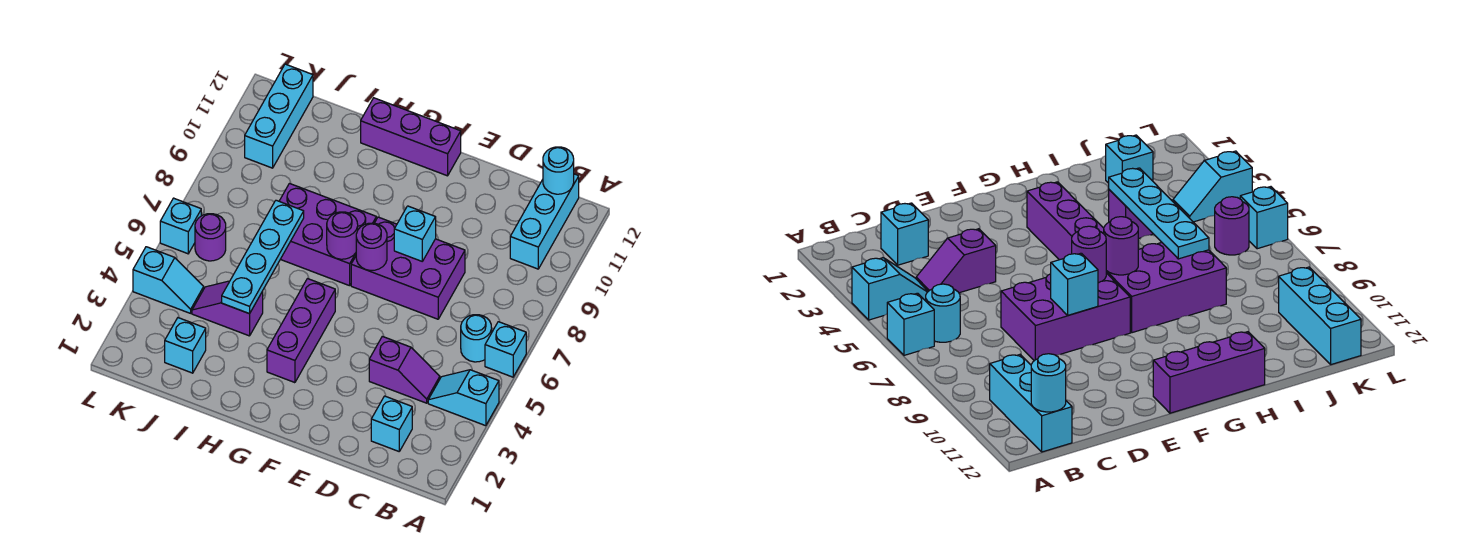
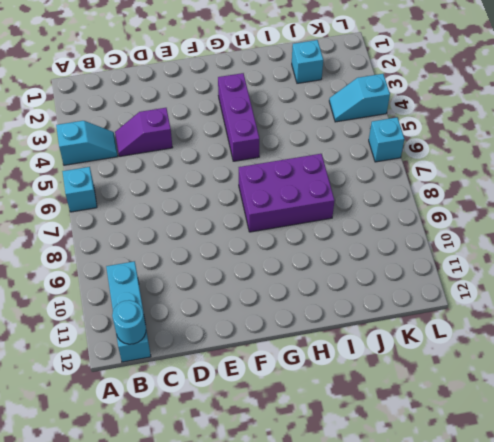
none -> cyan round brick B6 level 1
none -> cyan brick C2 level 1
none -> purple brick D7:F8 level 1

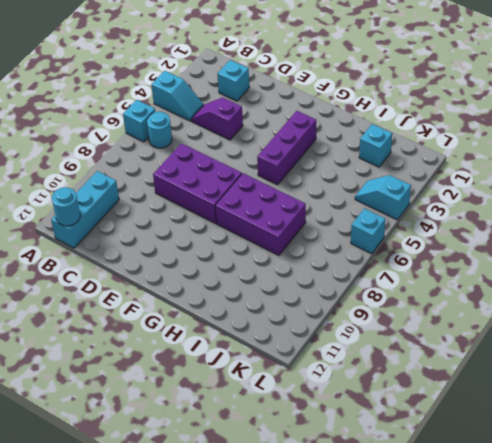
none -> purple brick F12:H12 level 1
none -> purple slope I4:J4 level 1 top I
none -> purple round brick K6 level 1

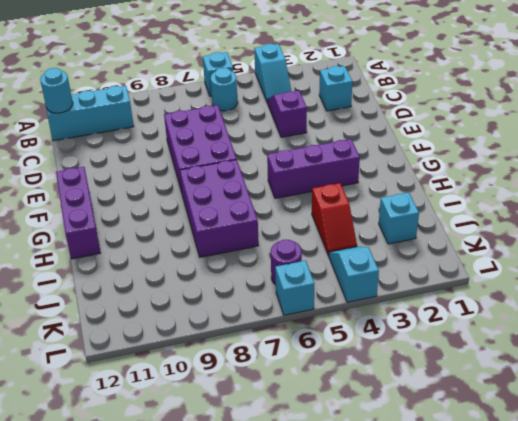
red slope I4:J4 level 1 top I -> purple slope I4:J4 level 1 top I
none -> cyan brick K10:K12 level 1
none -> cyan brick E8 level 2
none -> purple round brick F7 level 2

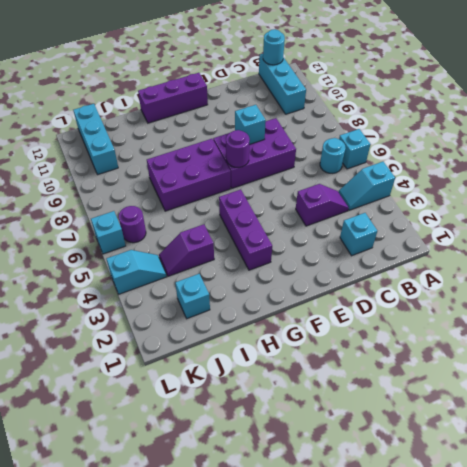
none -> purple round brick G7 level 2
none -> cyan plate I4:I7 level 2

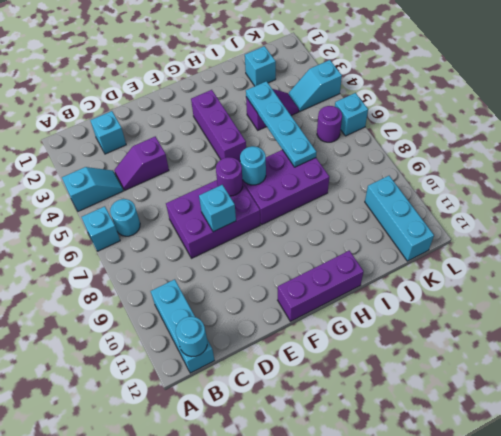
cyan round brick G7 level 2 -> purple round brick G7 level 2

